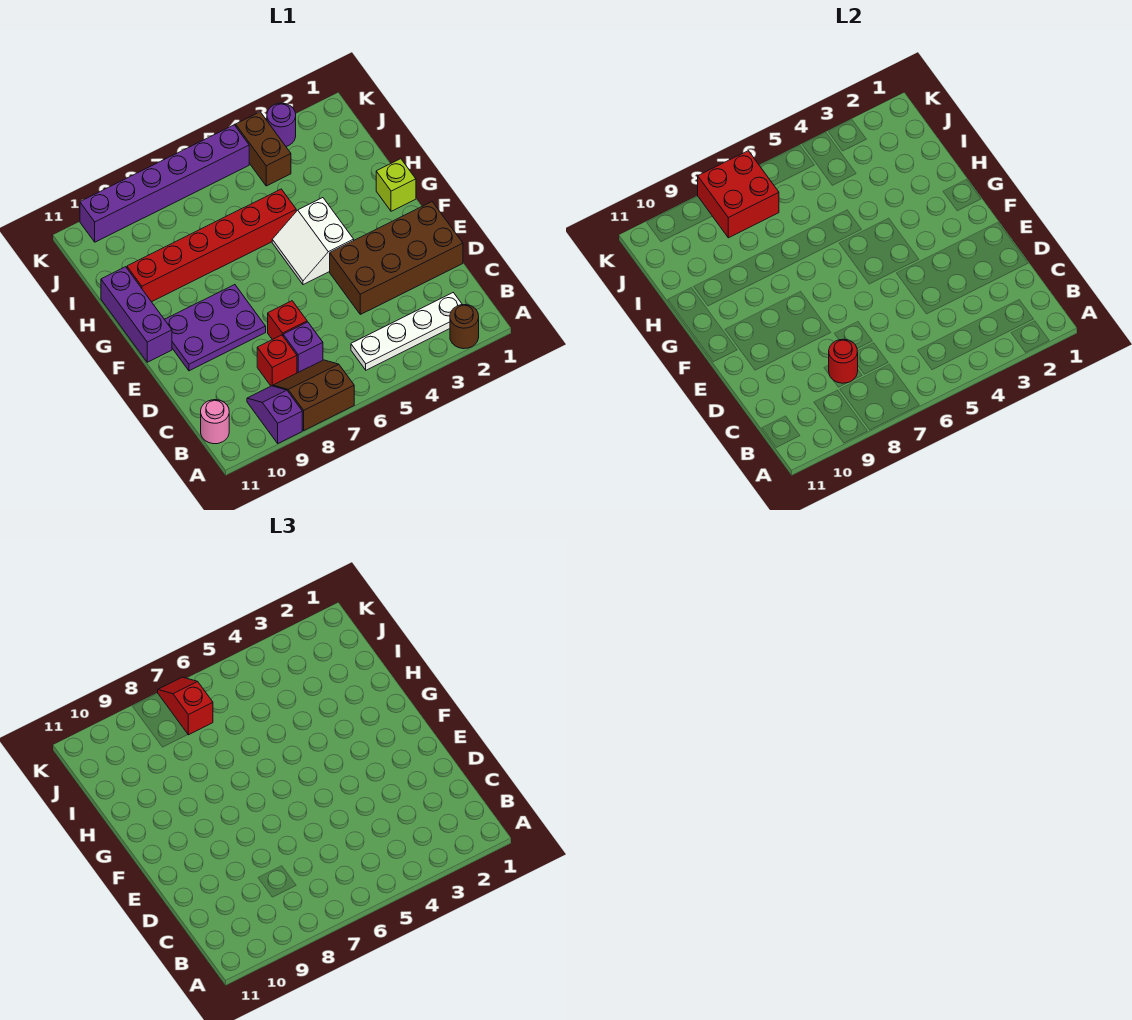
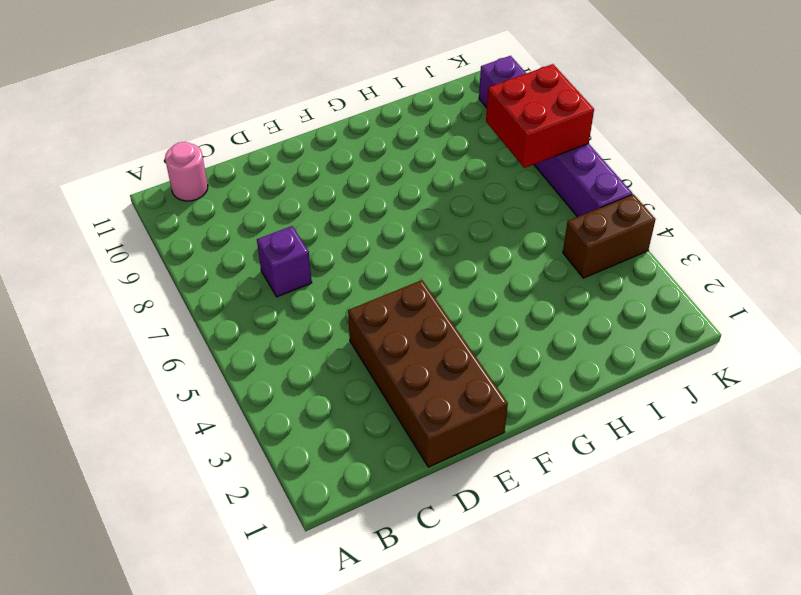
none -> brown round brick A2 level 1
none -> brown slope A7:B8 level 1 top A
none -> purple slope A9:B9 level 1 top A

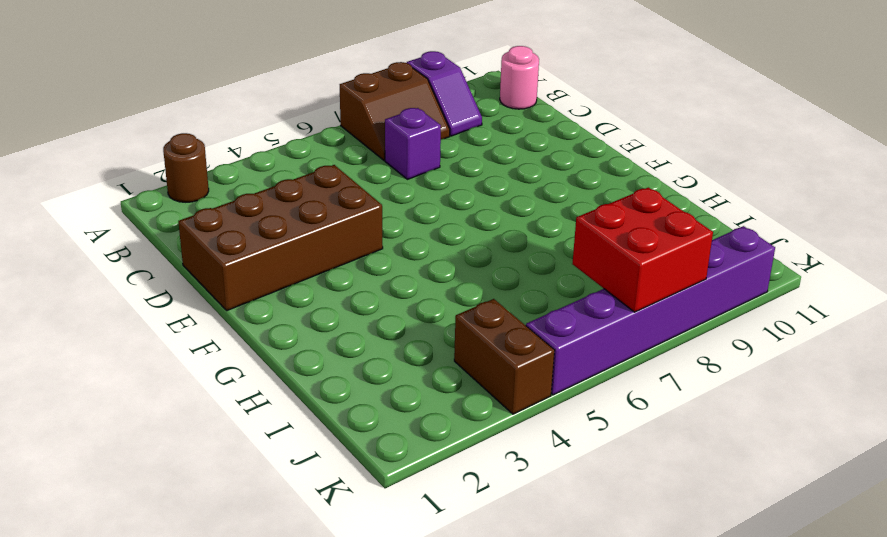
none -> white plate B2:B5 level 1
none -> red brick C8 level 1
none -> red brick D7 level 1

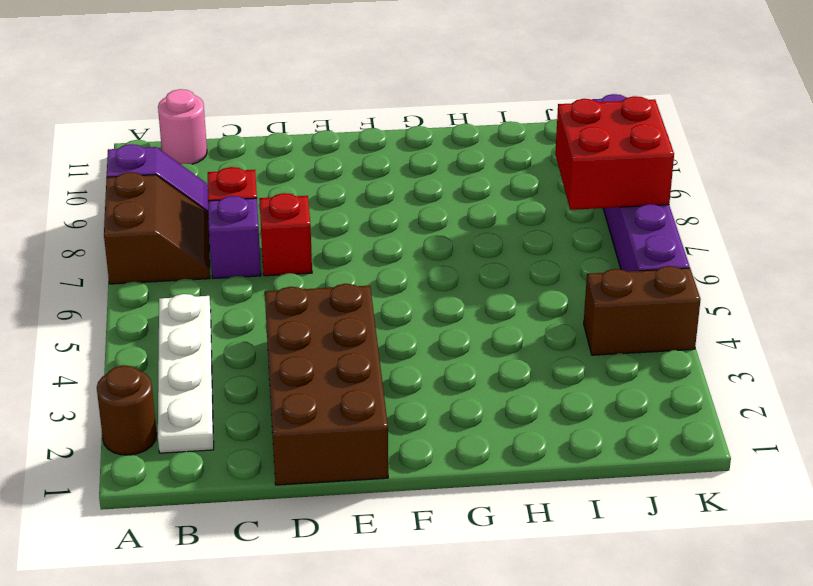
none -> purple plate E8:F10 level 1
none -> white slope F4:G5 level 1 top 4
none -> purple brick F11:H11 level 1

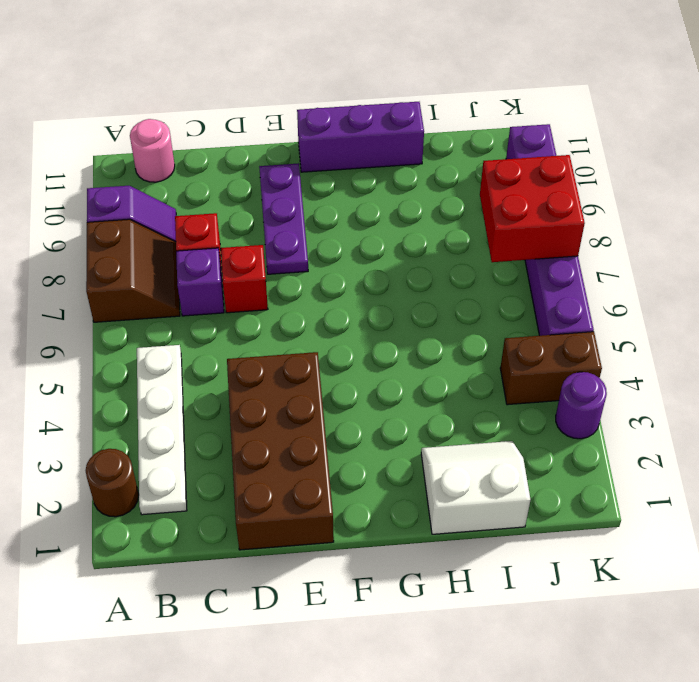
purple plate E8:E10 level 1 -> purple plate E8:F10 level 1
white slope H1:I2 level 1 top 1 -> white slope F4:G5 level 1 top 4
none -> lime brick G1 level 1
none -> red brick H5:H10 level 1
none -> red round brick C8 level 2

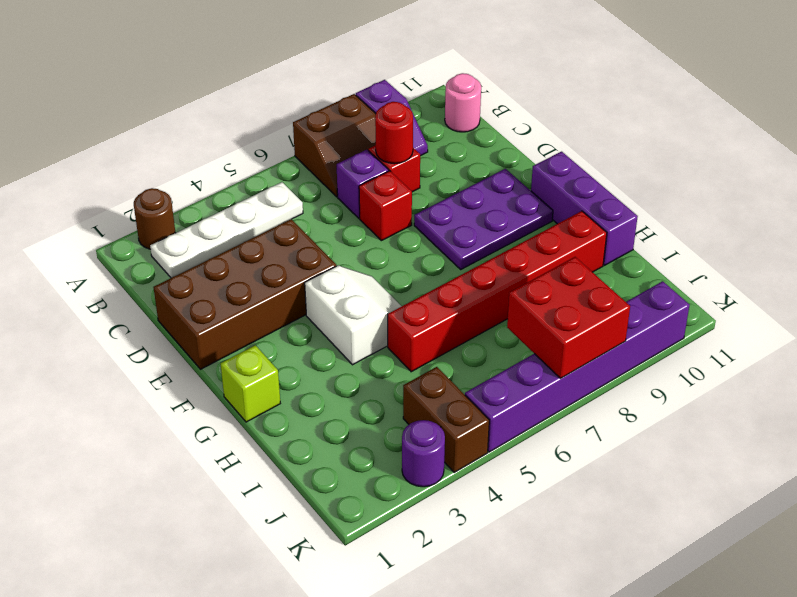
none -> red slope J7:K7 level 3 top J

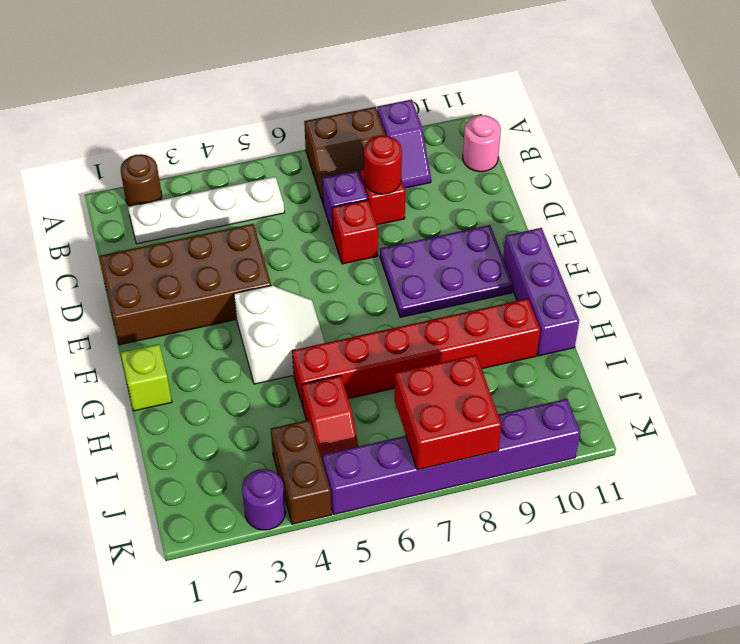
red slope I5:J5 level 1 top I -> red slope J7:K7 level 3 top J

